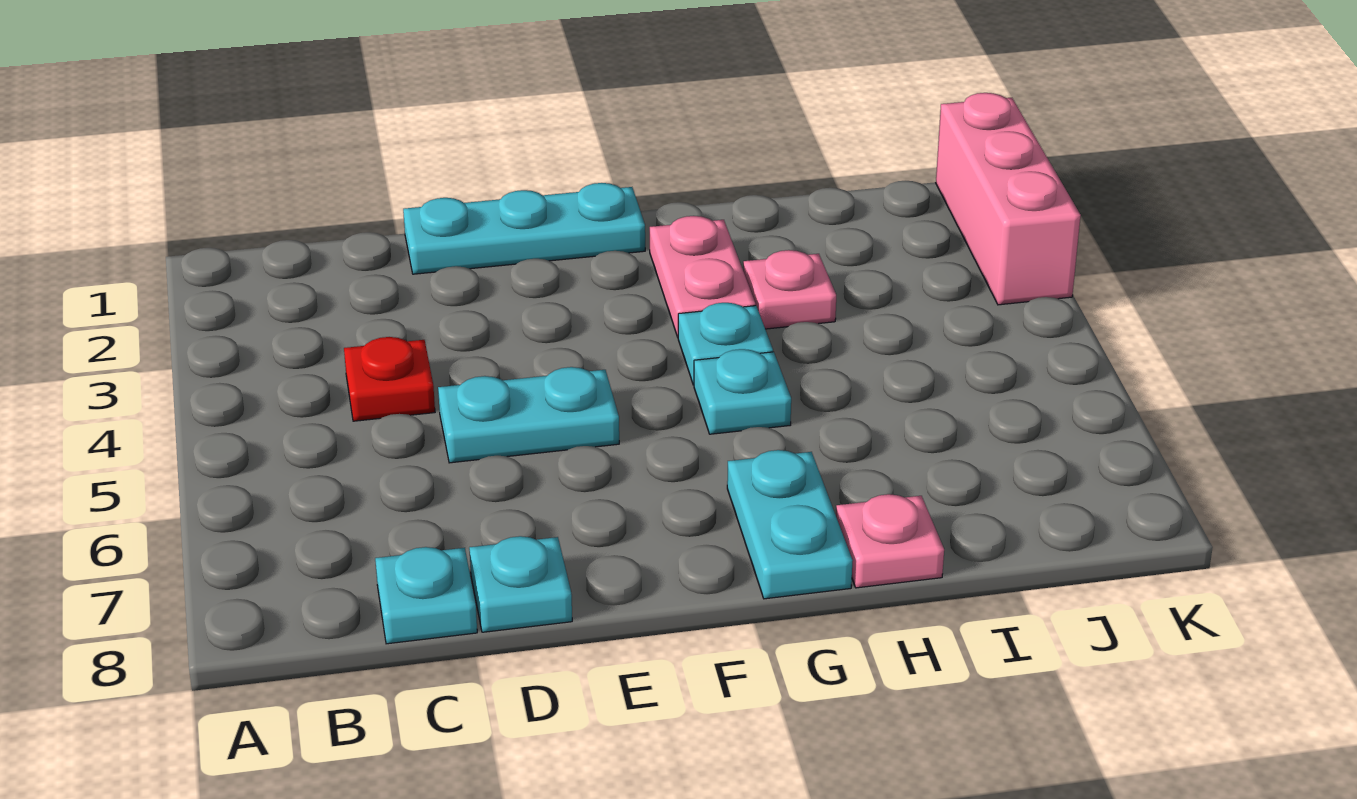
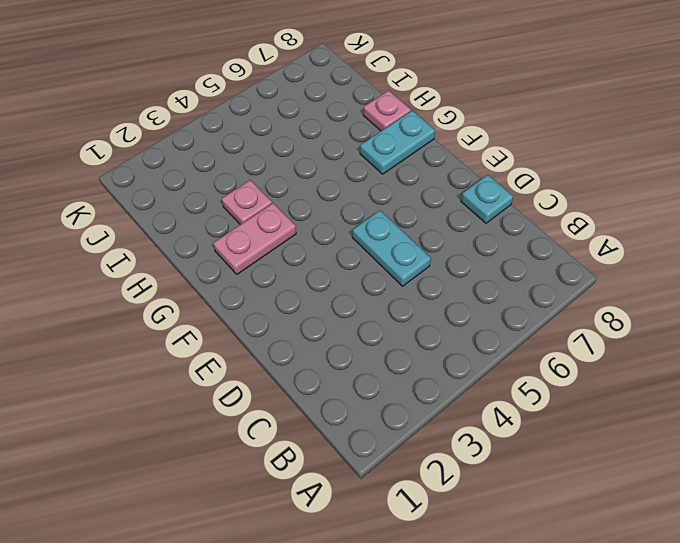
none -> red plate C4 level 1
none -> cyan plate C8 level 1
none -> cyan plate D1:F1 level 1

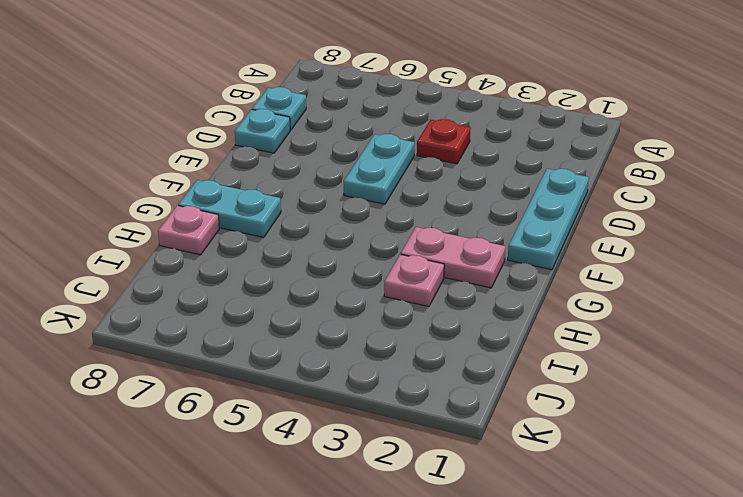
none -> cyan plate G4 level 1
none -> cyan plate G5 level 1
none -> pink brick K1:K3 level 1

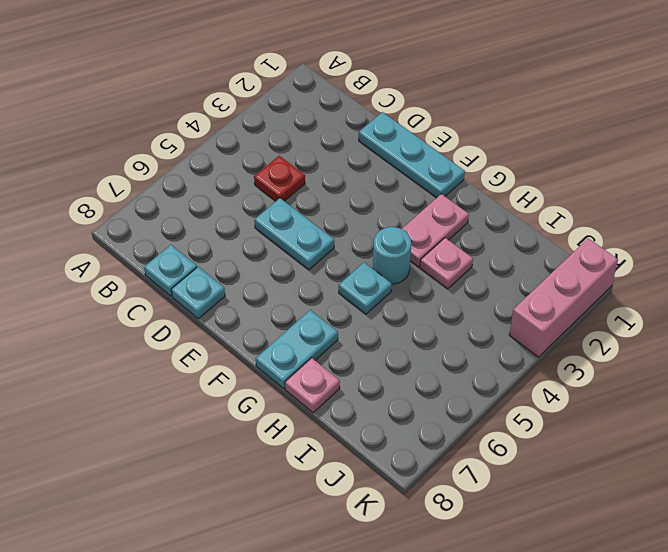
cyan round brick G4 level 1 -> cyan plate G4 level 1

